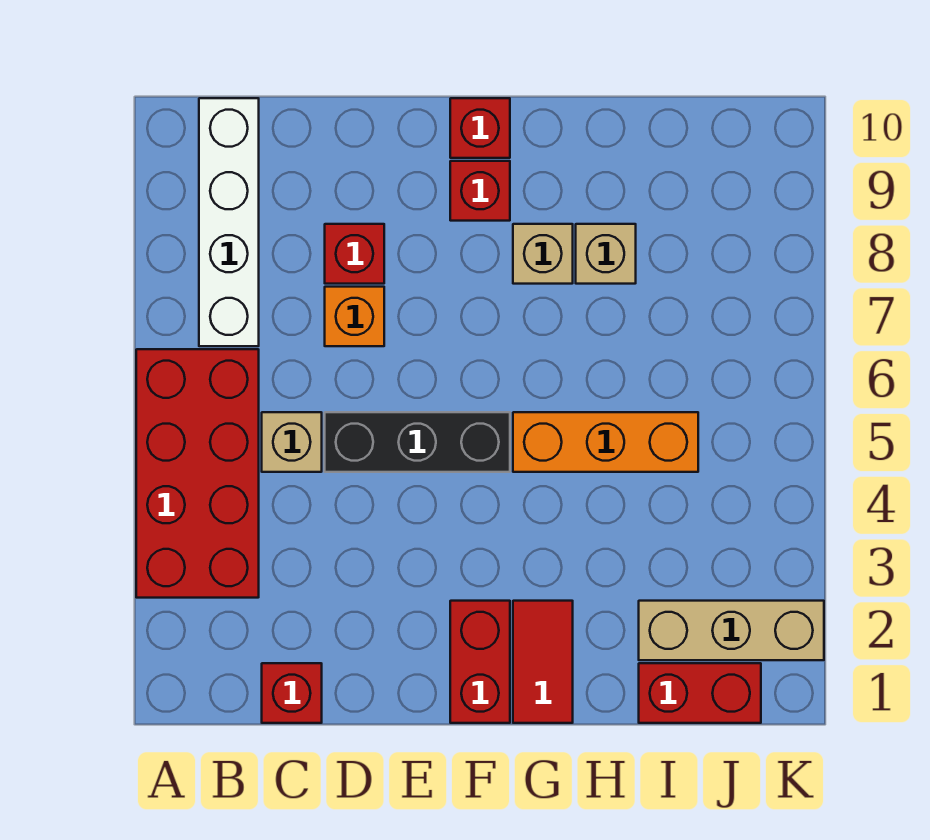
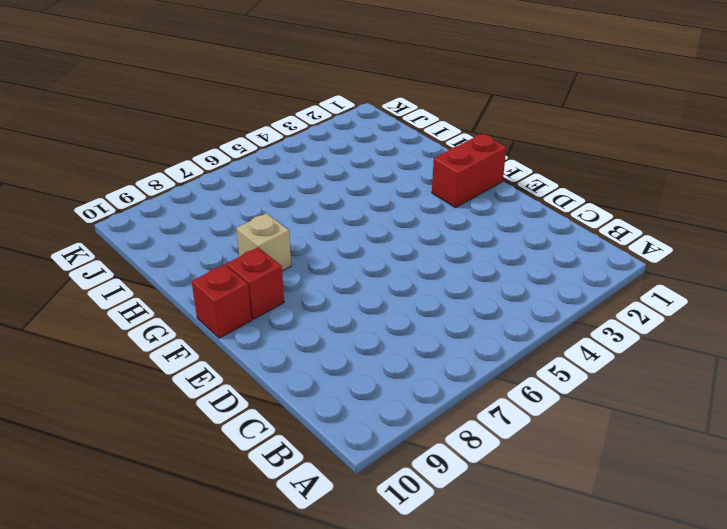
none -> red brick A3:B6 level 1
none -> white brick B7:B10 level 1
none -> red brick C1 level 1

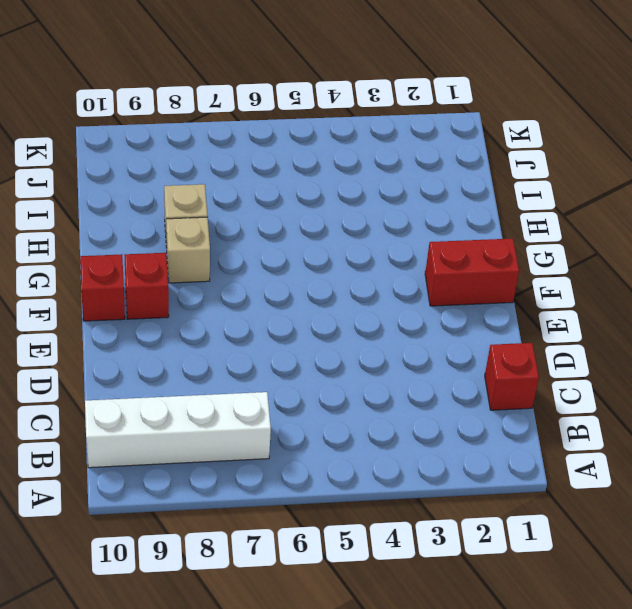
none -> red brick A3:B6 level 1
none -> tan brick C5 level 1
none -> black brick D5:F5 level 1

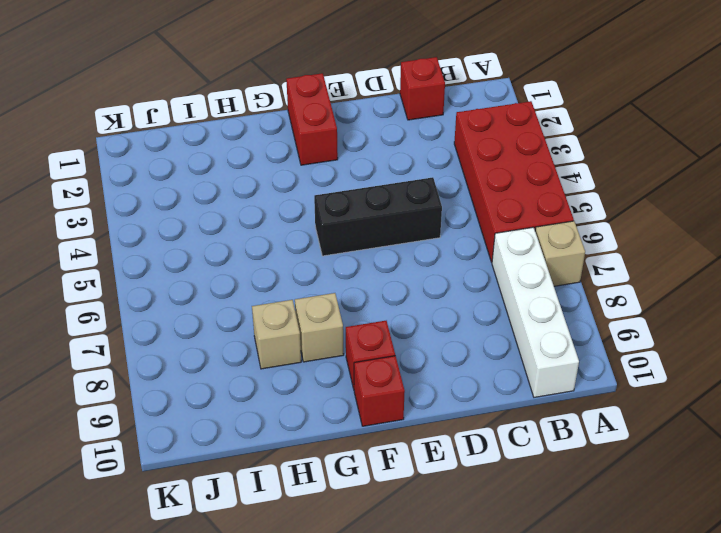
tan brick A7 level 1 -> tan brick C5 level 1
none -> orange brick D7 level 1
none -> red brick D8 level 1
none -> red tile G1:G2 level 1

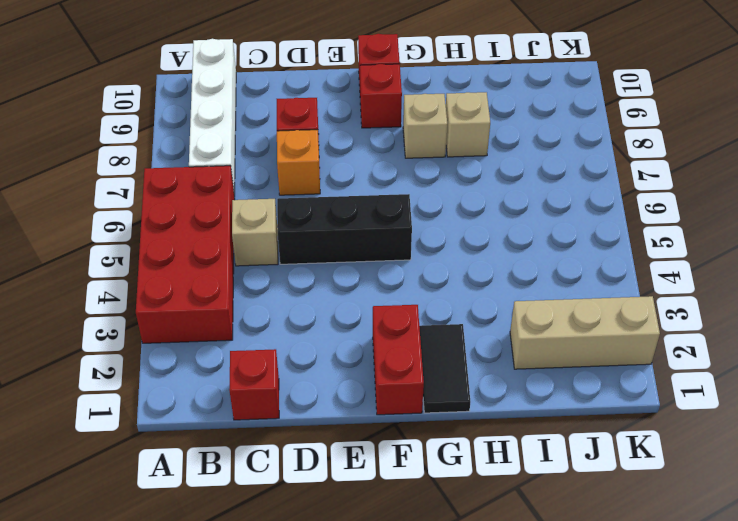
black tile G1:G2 level 1 -> red tile G1:G2 level 1
none -> orange brick G5:I5 level 1
none -> red brick I1:J1 level 1

